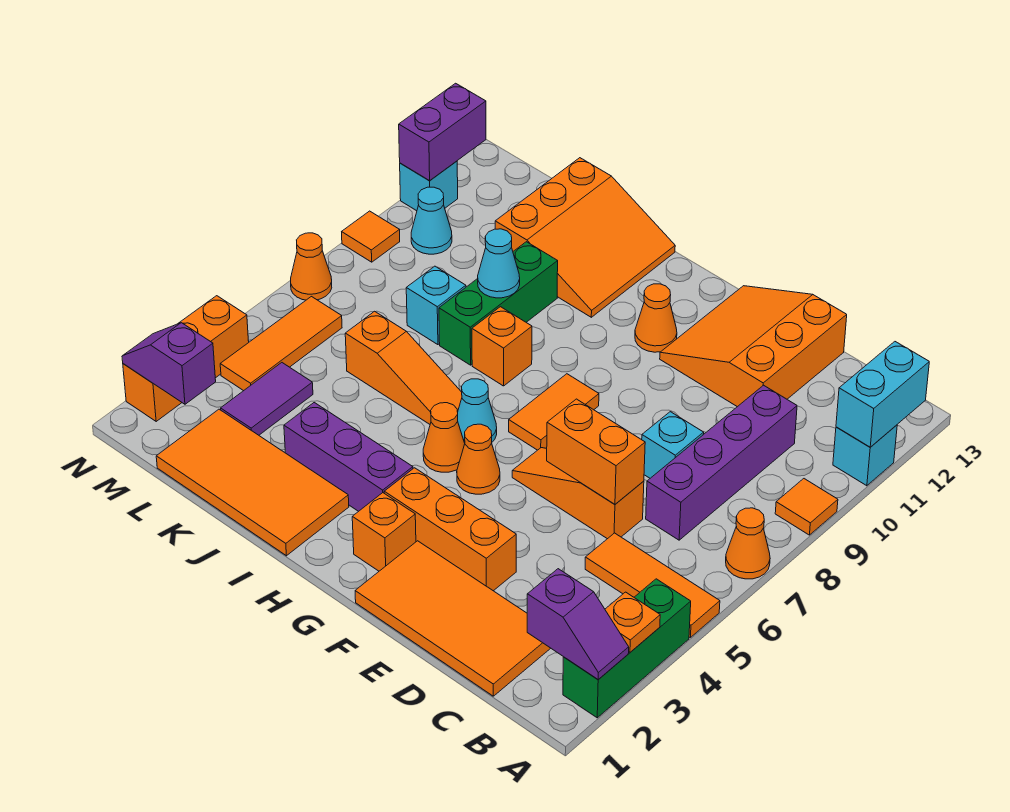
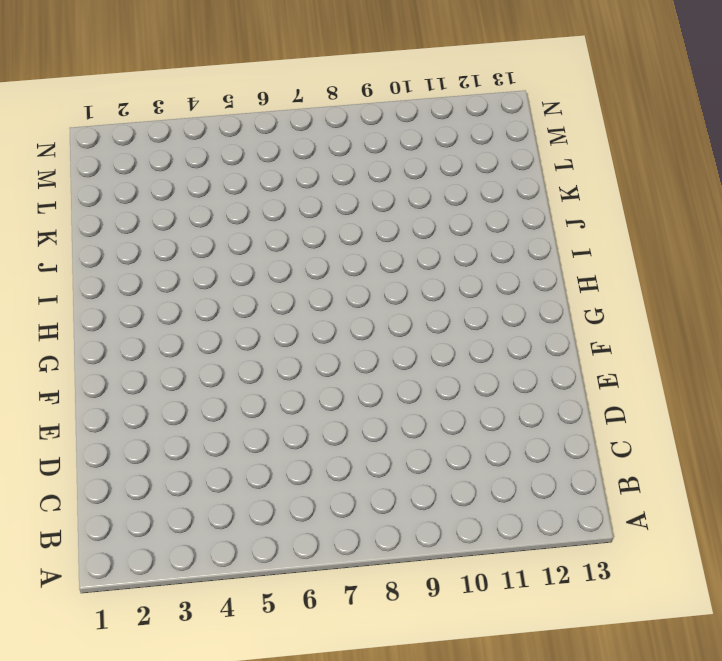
none -> green brick A2:A4 level 1
none -> orange tile A5:C5 level 1
none -> orange cone A7 level 1
none -> orange tile A9 level 1

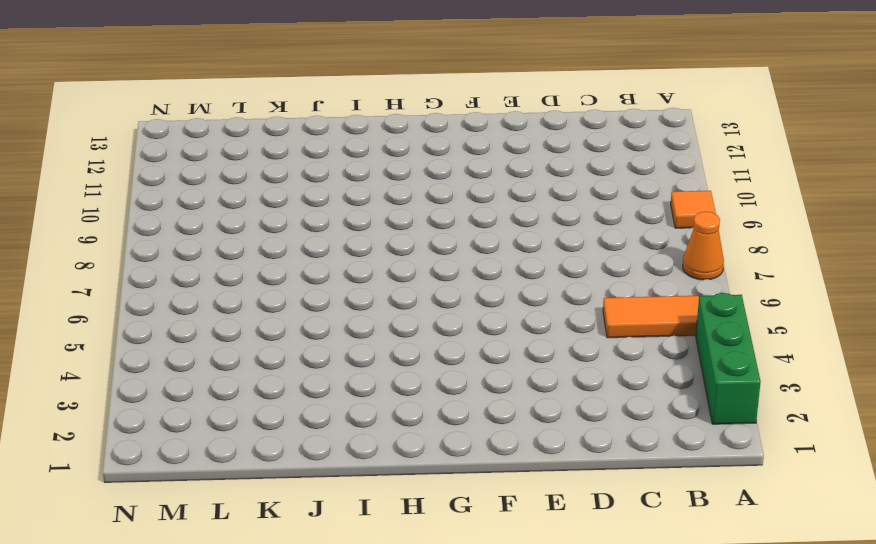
none -> cyan brick A11 level 1
none -> orange tile C1:F2 level 1
none -> purple brick C7:C10 level 1
none -> orange slope D6:F6 level 1 top D

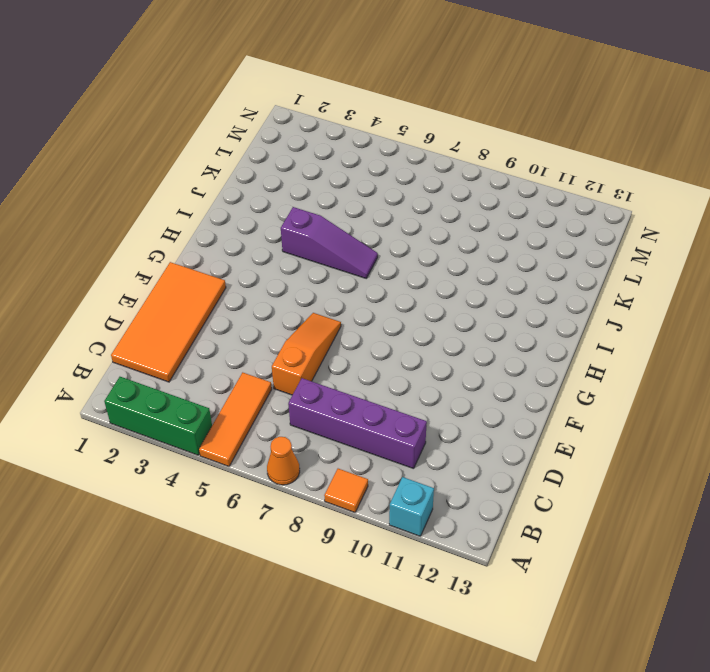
purple slope I4:I6 level 1 top 4 -> orange slope I6:K6 level 1 top K
none -> cyan brick D8 level 1
none -> orange slope D11:F13 level 1 top D
none -> orange brick E3:G3 level 1
none -> orange brick G2 level 1

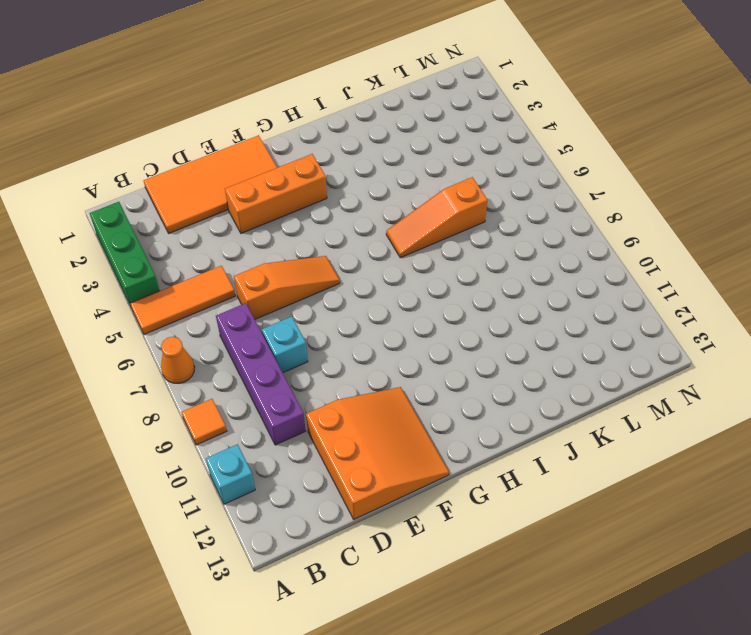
none -> orange brick G2 level 1
none -> orange cone G5 level 1
none -> orange tile G7:G8 level 1
none -> orange cone G11 level 1

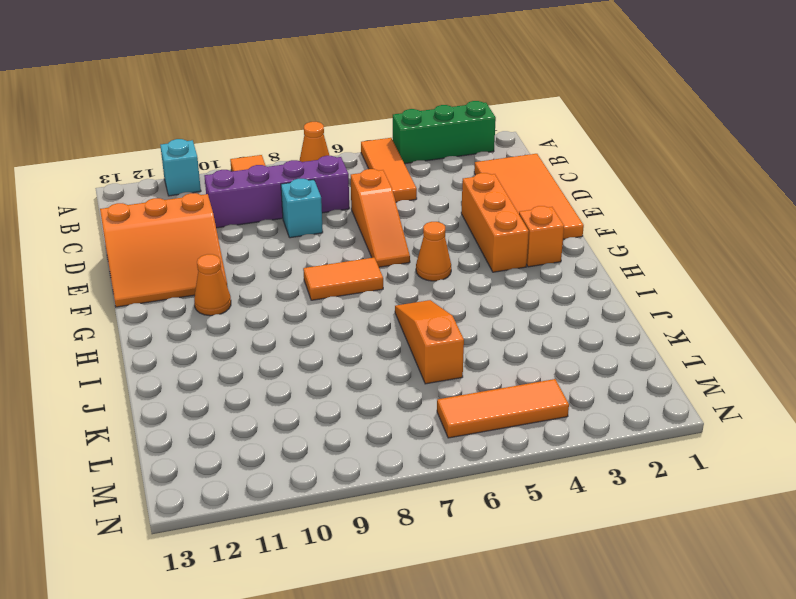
none -> purple brick H3:J3 level 1
none -> orange cone H5 level 1
none -> cyan cone H6 level 1
none -> orange tile I1:L2 level 1

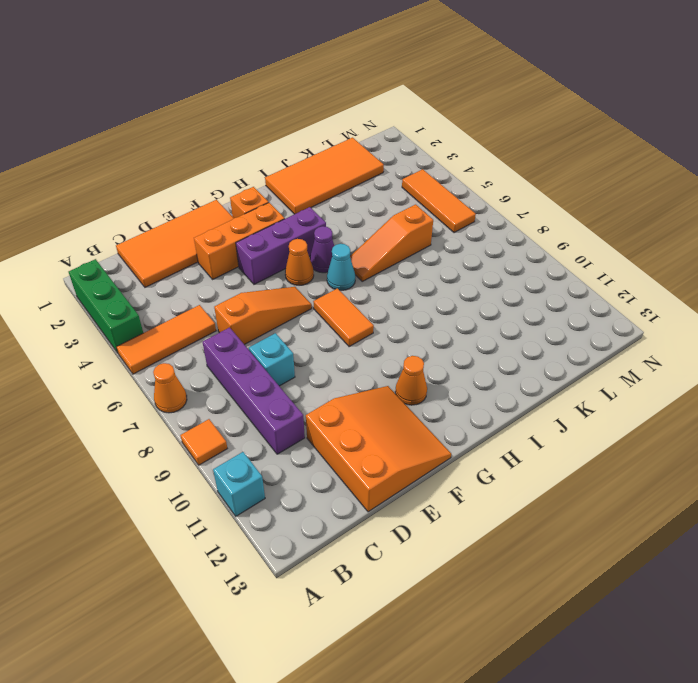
purple brick F4:H4 level 1 -> purple brick H3:J3 level 1
purple cone H5 level 1 -> orange cone H5 level 1
none -> orange brick I8 level 1
none -> orange slope I11:K13 level 1 top K
none -> green brick J8:J10 level 1
none -> cyan brick K8 level 1

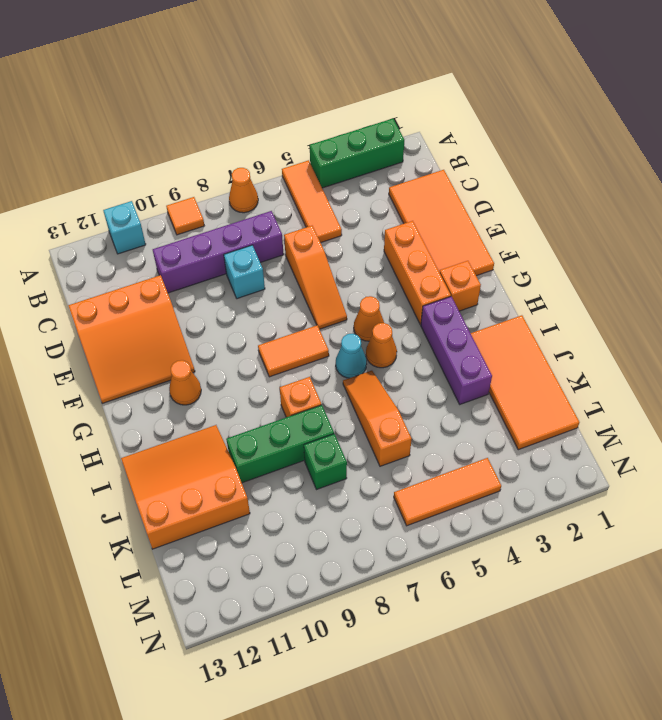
green brick K8 level 1 -> cyan brick K8 level 1
none -> purple tile L3:L4 level 1
none -> cyan cone M10 level 1
none -> orange brick N2:N4 level 1
none -> orange cone N7 level 1

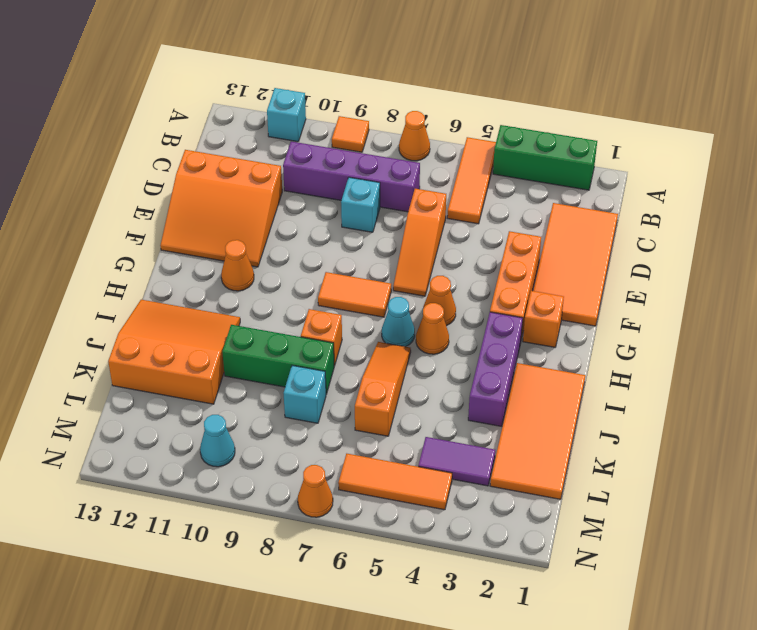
none -> orange brick N2:N4 level 1
none -> orange tile N9 level 1
none -> cyan brick N11 level 1
none -> purple slope A2:B2 level 2 top B

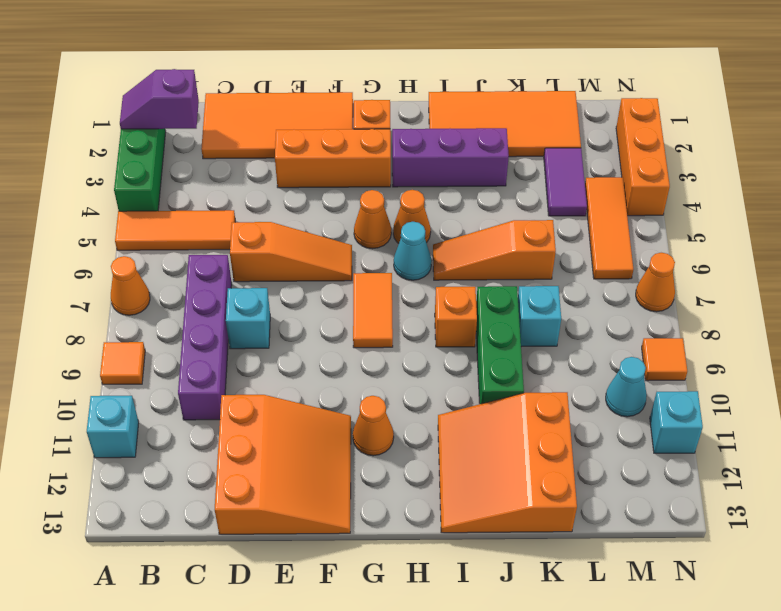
none -> orange plate A3 level 2
none -> cyan brick A11:A12 level 2
none -> orange brick D6:E6 level 2
none -> cyan cone J9 level 2

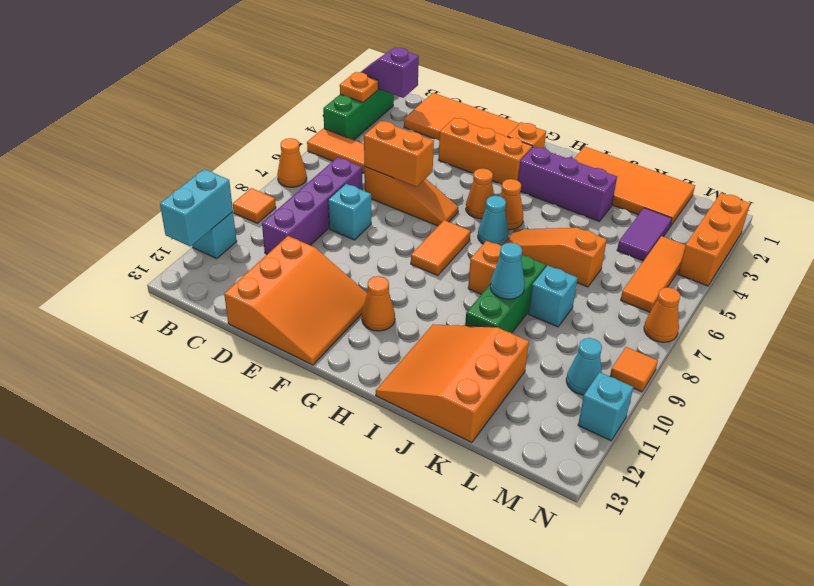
none -> purple slope M2:N2 level 2 top M
none -> purple brick N11:N12 level 2

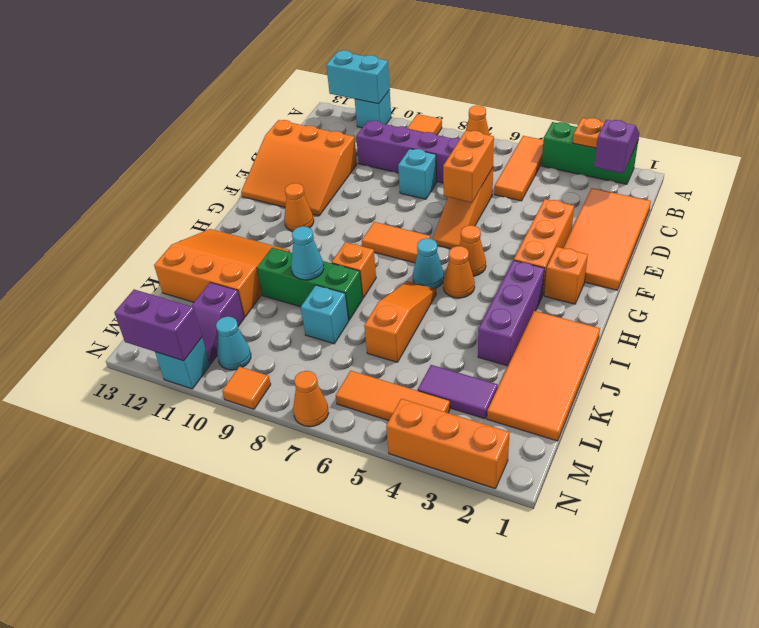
purple slope L11:M11 level 1 top L -> purple slope M2:N2 level 2 top M

